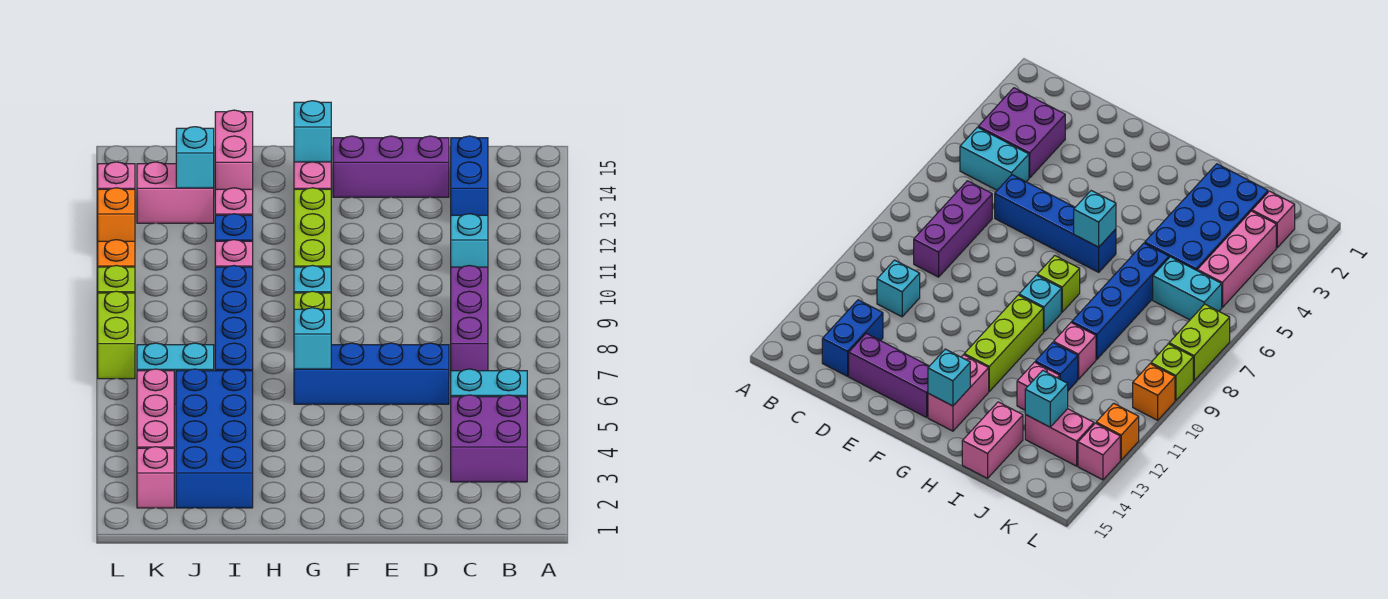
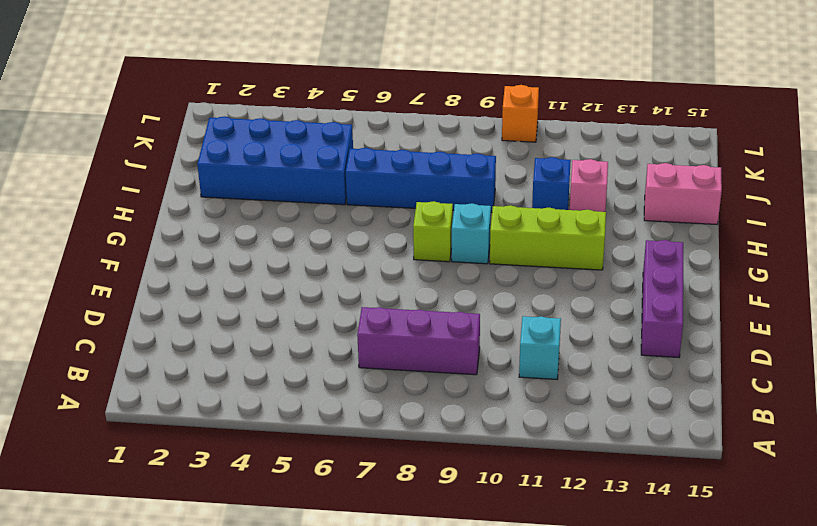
none -> purple brick B3:C4 level 1
none -> cyan brick B5:C5 level 1
none -> blue brick C13:C14 level 1

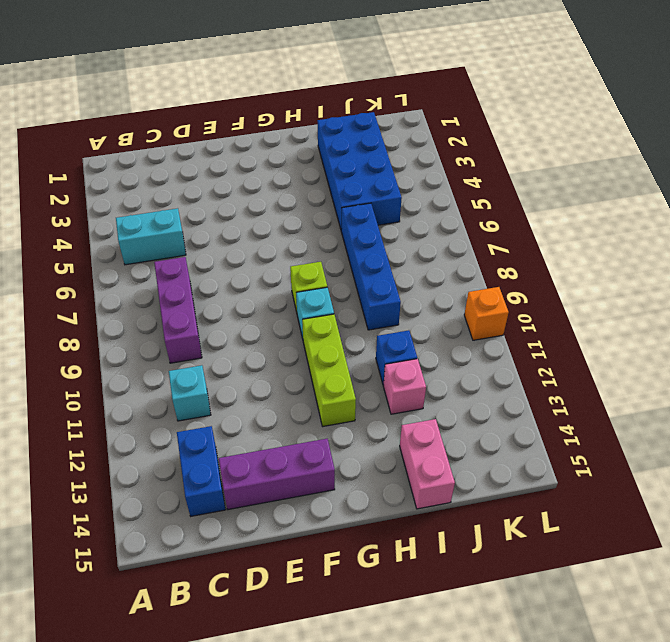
none -> purple brick B3:C4 level 1
none -> blue brick D6:G6 level 1
none -> pink brick G13:G14 level 1

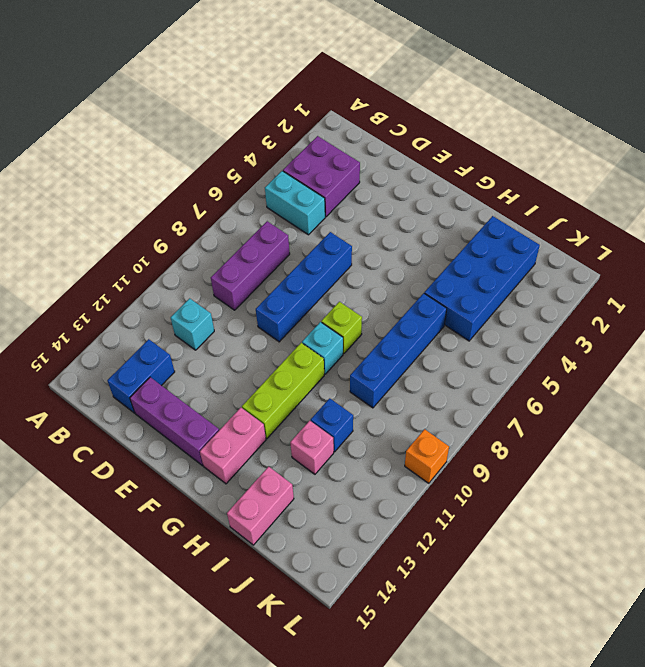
blue brick E6:E9 level 1 -> blue brick D6:G6 level 1
none -> pink brick I10 level 1
none -> cyan brick J6:K6 level 1
none -> pink brick J13:K13 level 1

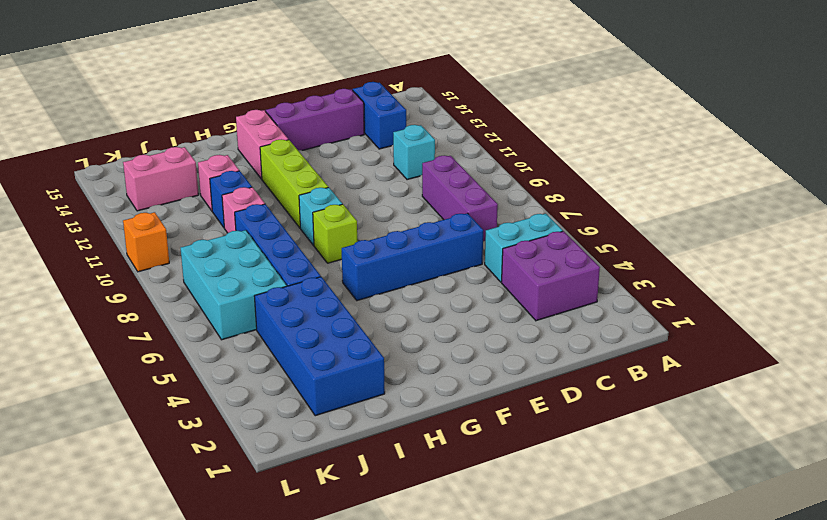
cyan brick J6:K8 level 1 -> cyan brick J6:K6 level 1
none -> pink brick I14:I15 level 1
none -> pink brick K2 level 1
none -> pink brick K3:K5 level 1

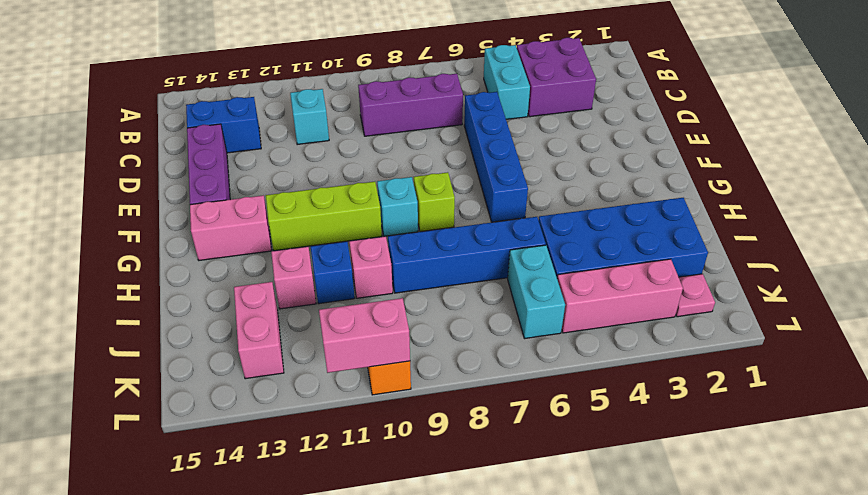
pink plate K2 level 1 -> pink brick K2 level 1
pink brick L10:L11 level 2 -> pink brick I14:I15 level 1
none -> lime brick L7:L8 level 1
none -> lime brick L9 level 1
none -> orange brick L12 level 1

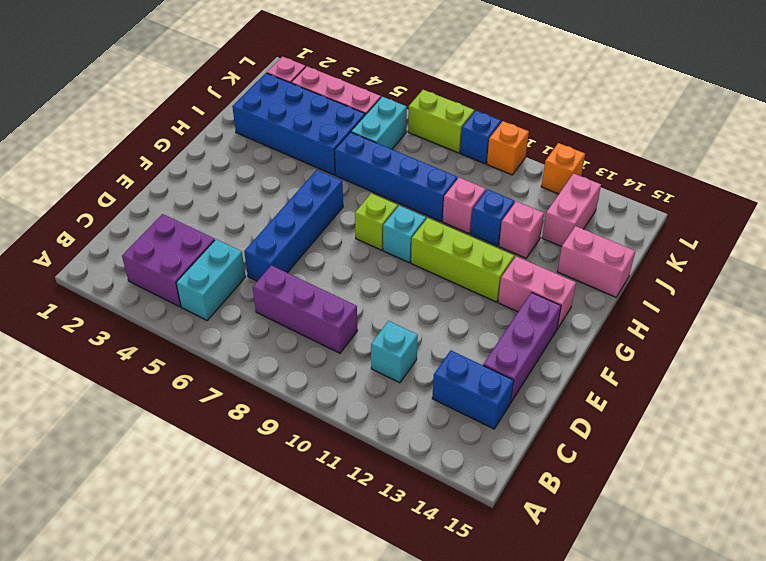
blue brick L9 level 1 -> lime brick L9 level 1
none -> pink brick L13 level 1
none -> cyan brick G6 level 2
none -> cyan brick G14 level 2

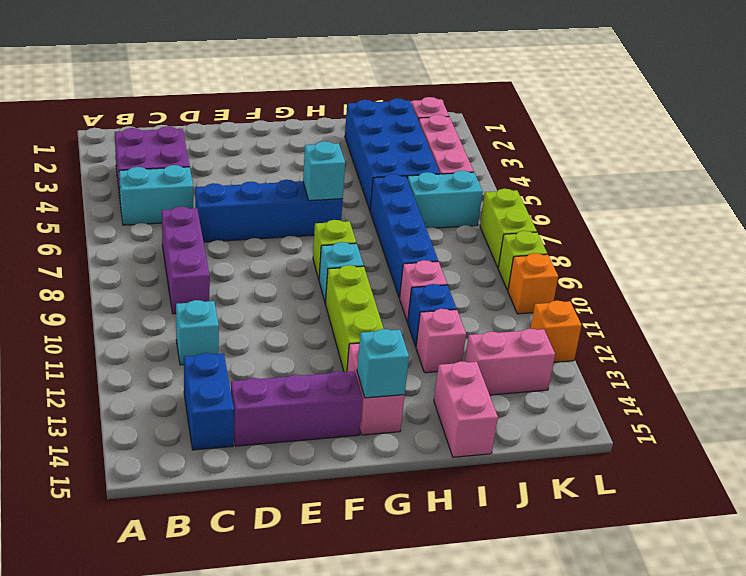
none -> pink brick L13 level 1
none -> cyan brick J13 level 2

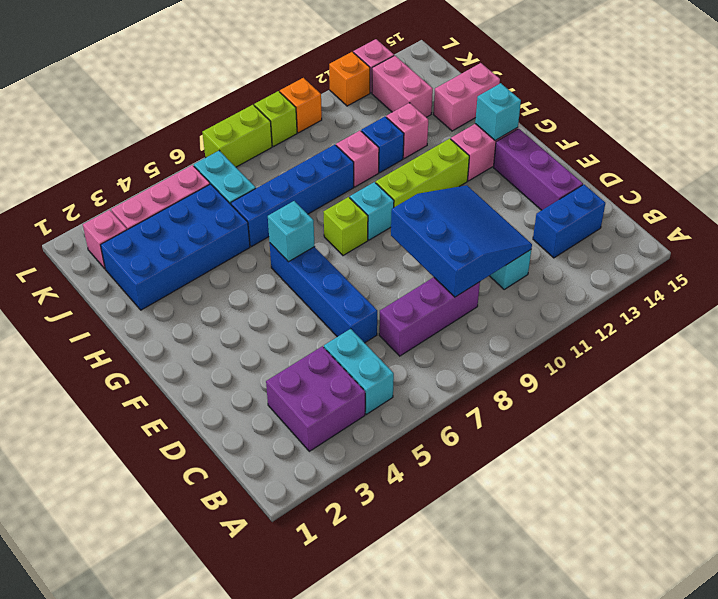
blue slope C9:E11 level 2 top 9 -> none
none -> cyan brick J13 level 2

